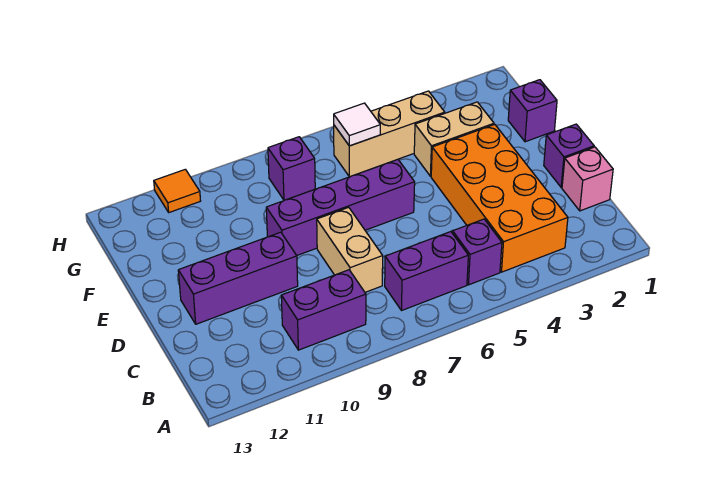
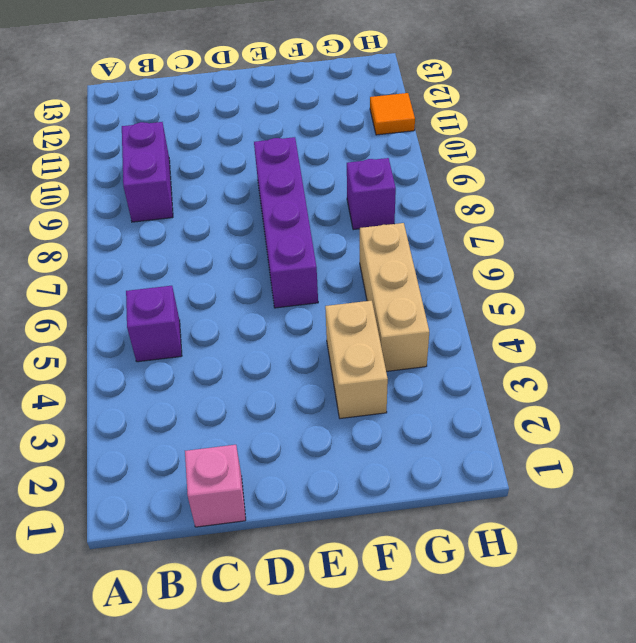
none -> orange brick B3:E4 level 1
none -> purple brick B6:B7 level 1
none -> tan brick C8:D8 level 1

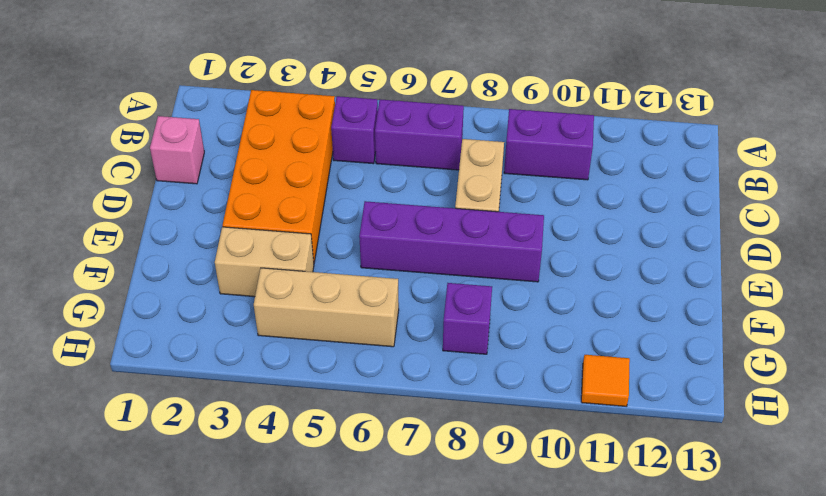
none -> purple brick D1 level 1
none -> purple brick D10:D12 level 1
none -> purple brick F1 level 1

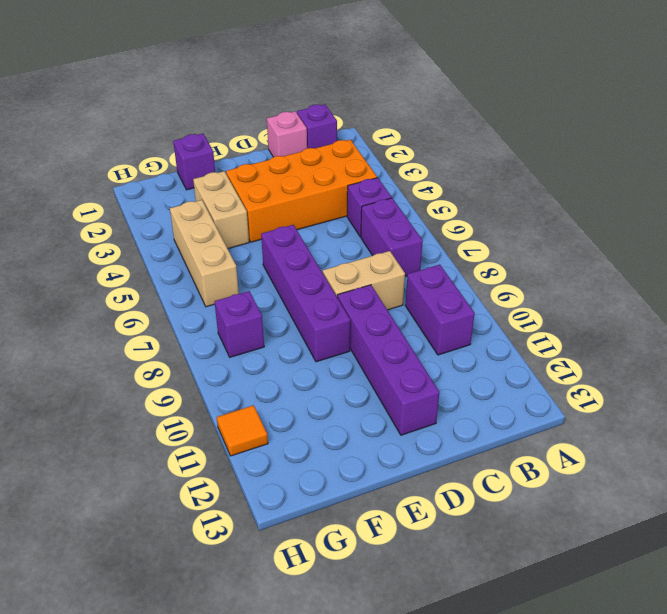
purple brick B1 level 1 -> purple brick D1 level 1
purple brick D9:D12 level 1 -> purple brick D10:D12 level 1
none -> white tile G6 level 2

